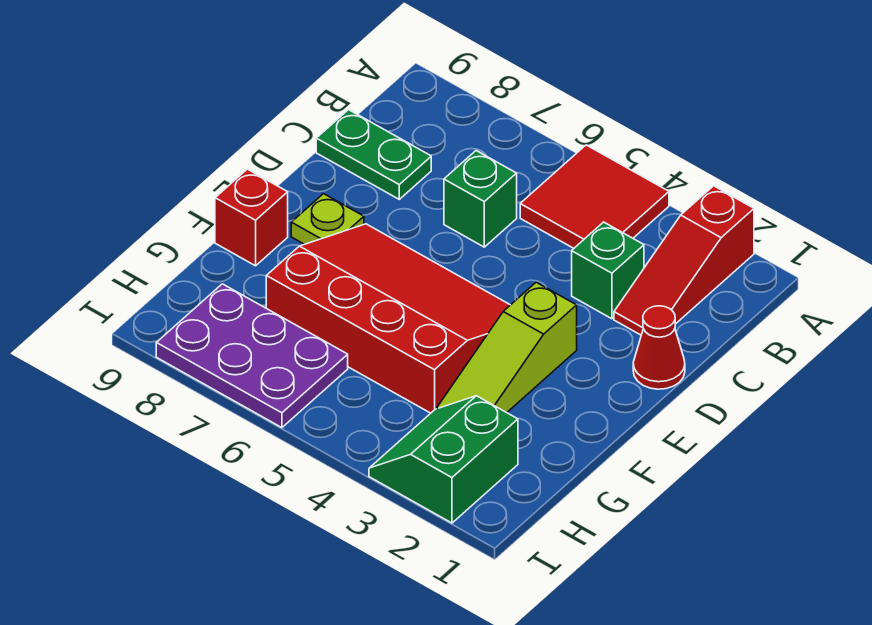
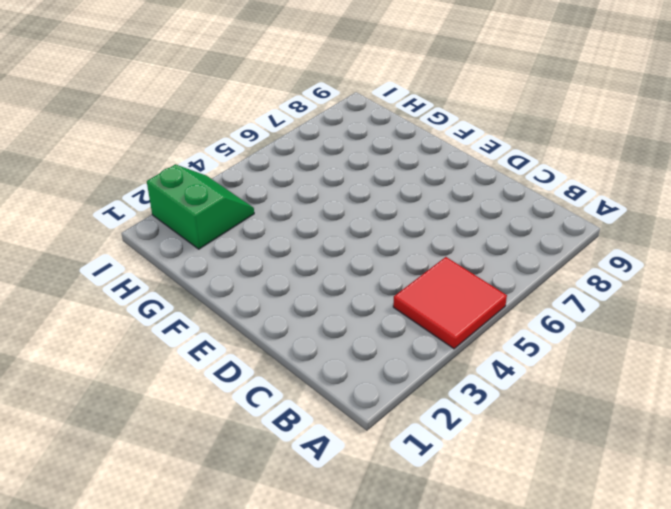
none -> red slope A2:C2 level 1 top A
none -> green brick C3 level 1
none -> green brick C6 level 1

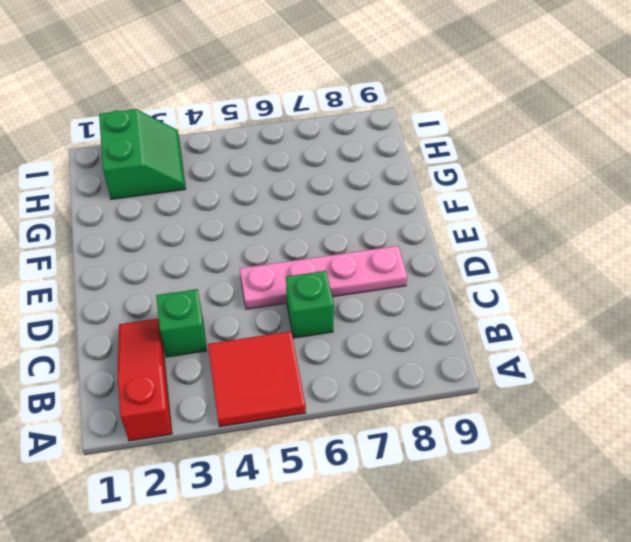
pink plate D5:D8 level 1 -> none
none -> green plate C8:C9 level 1
none -> red cone D1 level 1
none -> lime slope E3:G3 level 1 top E

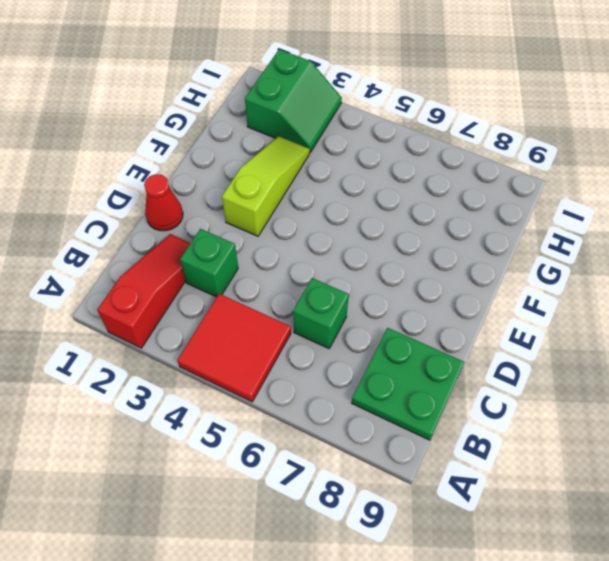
green plate B8:C9 level 1 -> green plate C8:C9 level 1
none -> red slope E4:G7 level 1 top G
none -> lime plate E8 level 1
none -> red brick F9 level 1

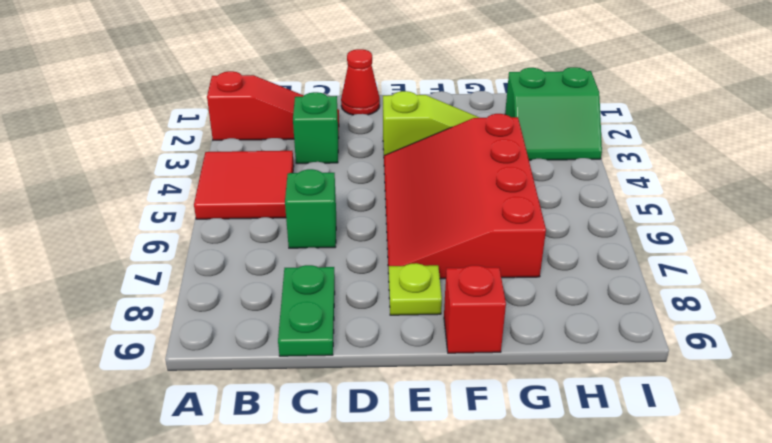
none -> purple plate H6:I8 level 1

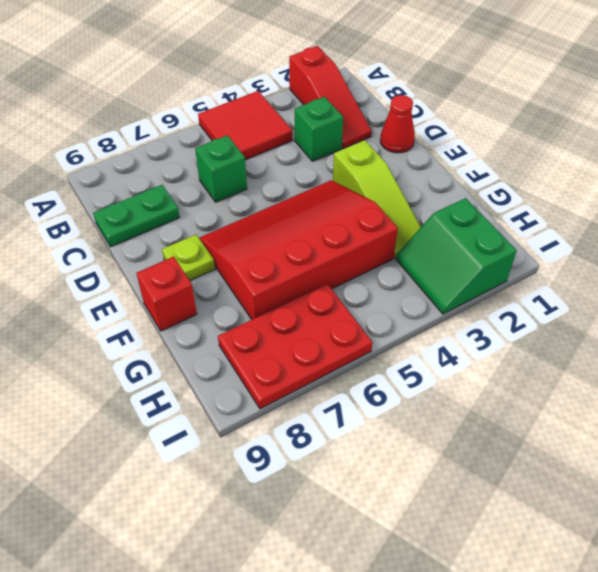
red plate H6:I8 level 1 -> purple plate H6:I8 level 1

